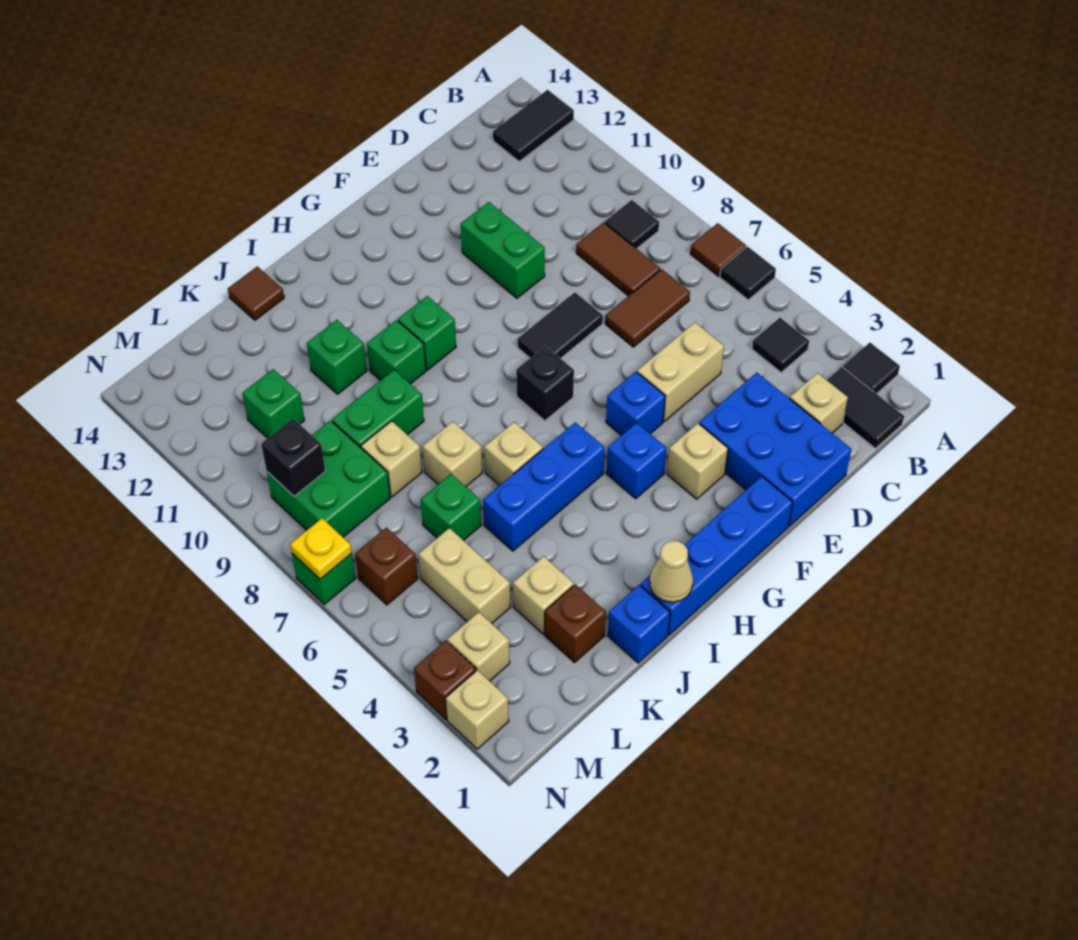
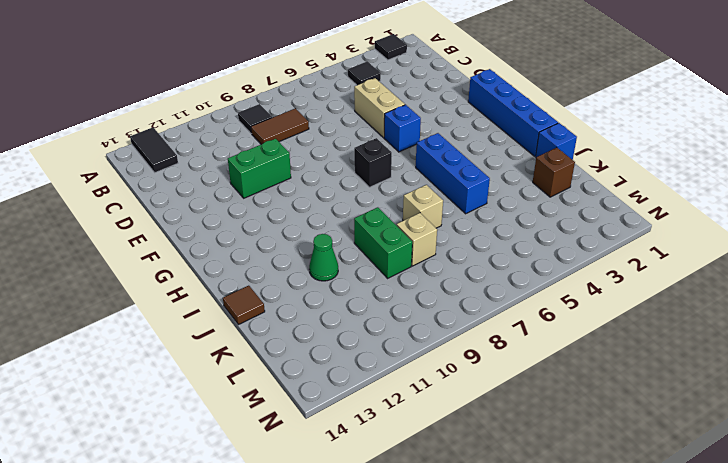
green cone J11 level 1 -> green brick J11 level 1
none -> black tile A6 level 1
none -> brown tile A7 level 1
none -> black tile B1:B2 level 1
none -> tan brick C2 level 1

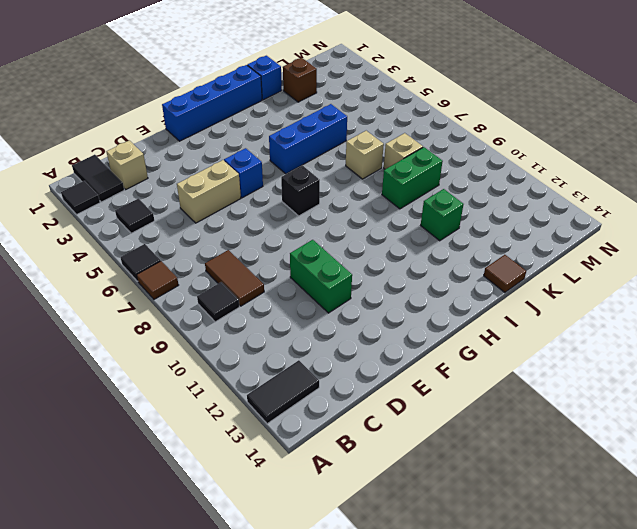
none -> brown tile C7:D7 level 1
none -> blue brick D1:E3 level 1
none -> black tile E8:F8 level 1
none -> tan brick F3 level 1

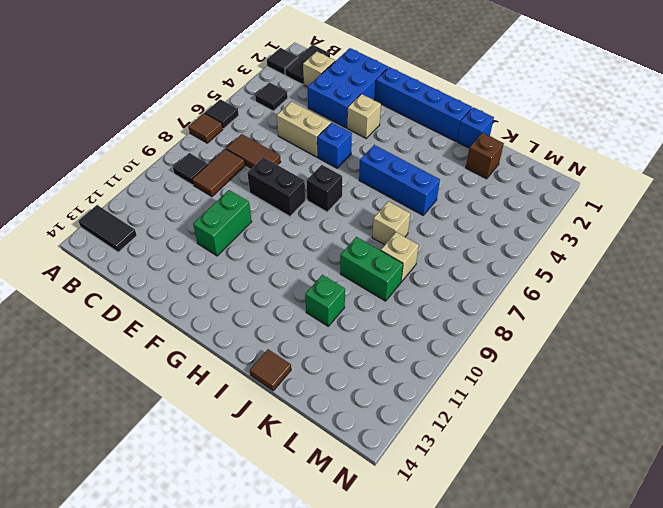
black brick E8:F8 level 1 -> black tile E8:F8 level 1
none -> blue brick G4 level 1
none -> green brick H10 level 1
none -> tan brick I6 level 1
none -> green brick I10 level 1

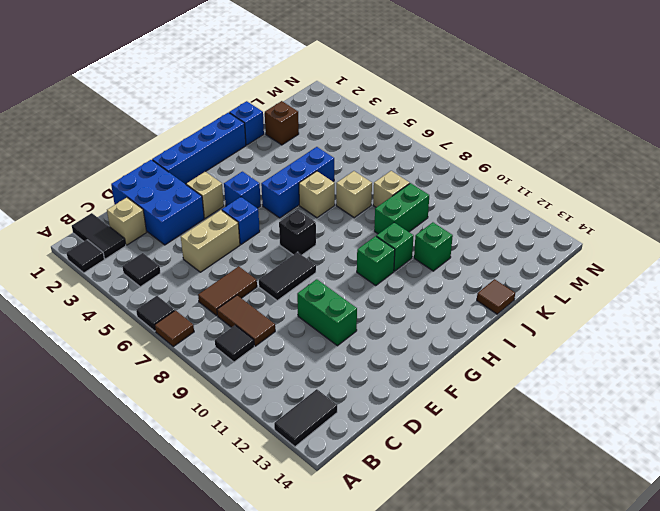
none -> tan brick K3 level 1
none -> green brick K6 level 1
none -> tan brick L4:L5 level 1
none -> green brick L8:M9 level 1

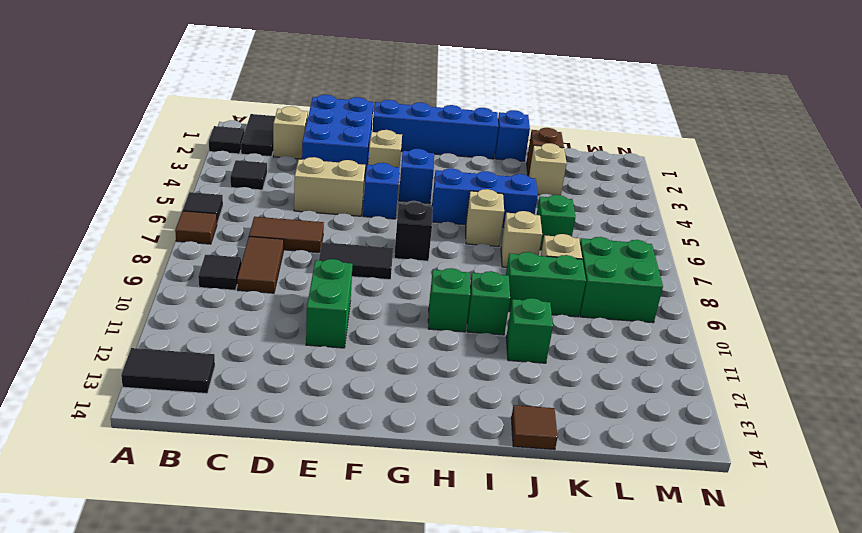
none -> tan brick L4:L5 level 1
none -> green brick L11 level 1
none -> tan brick M3 level 1
none -> brown brick M6 level 1

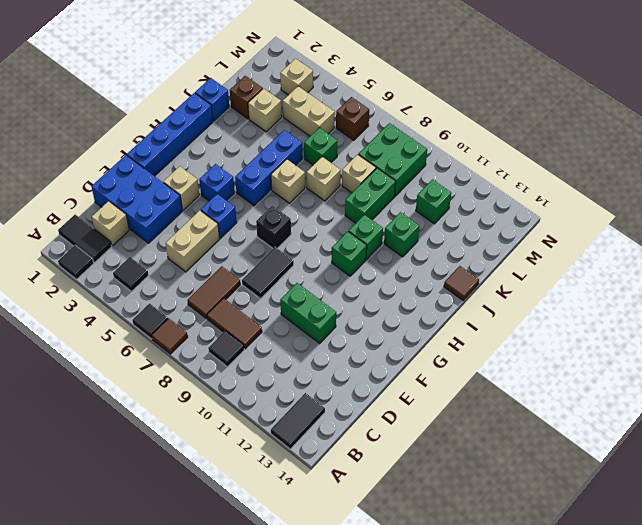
none -> tan brick N2 level 1
none -> brown brick N3 level 1
none -> green brick N7 level 1
none -> tan cone I1 level 2

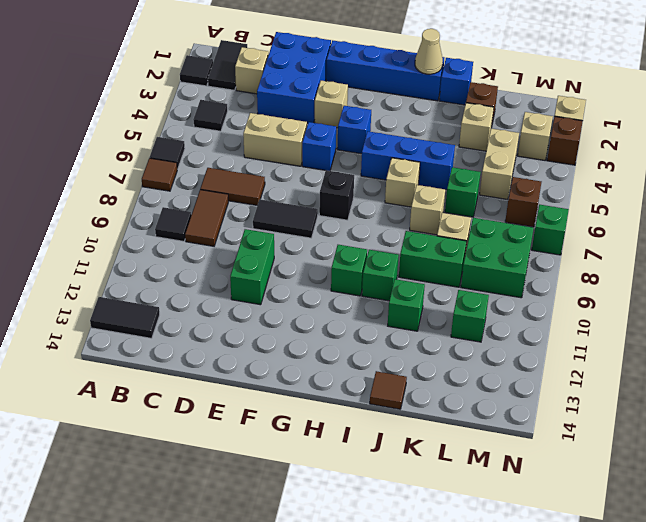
none -> black brick M9 level 2
none -> yellow plate N7 level 2

